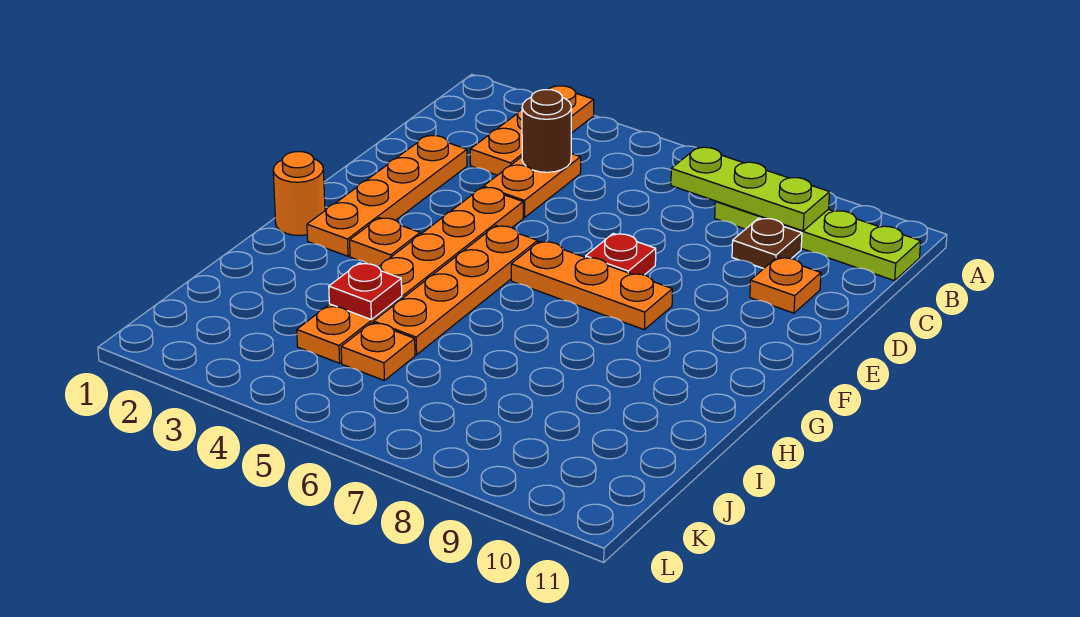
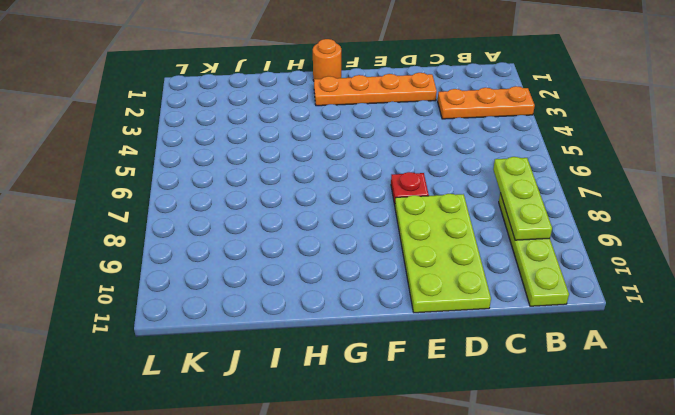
lime plate D8:E11 level 1 -> orange plate D10 level 1
none -> orange plate C4:D4 level 1
none -> brown plate C9 level 1
none -> orange plate E4:J4 level 1

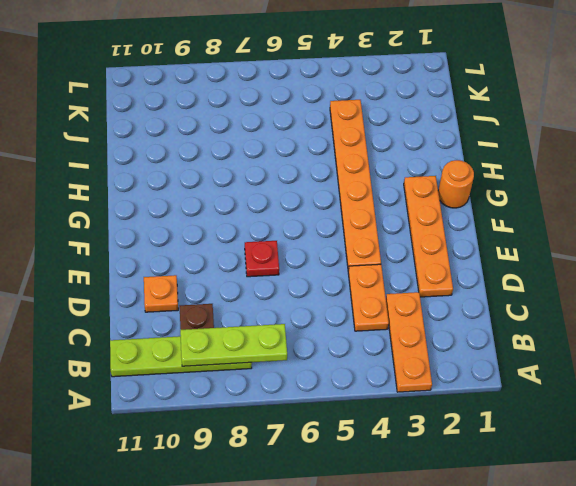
none -> orange plate F5:I5 level 1
none -> orange plate F6:F8 level 1
none -> orange plate G3 level 1

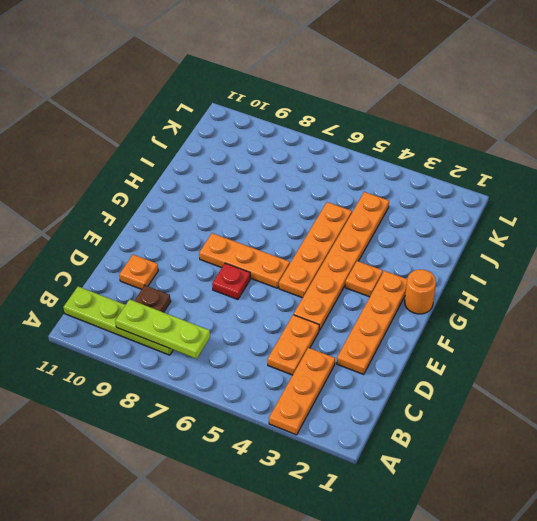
none -> orange plate J5 level 1
none -> brown round brick C4 level 2
none -> red plate I4 level 2

